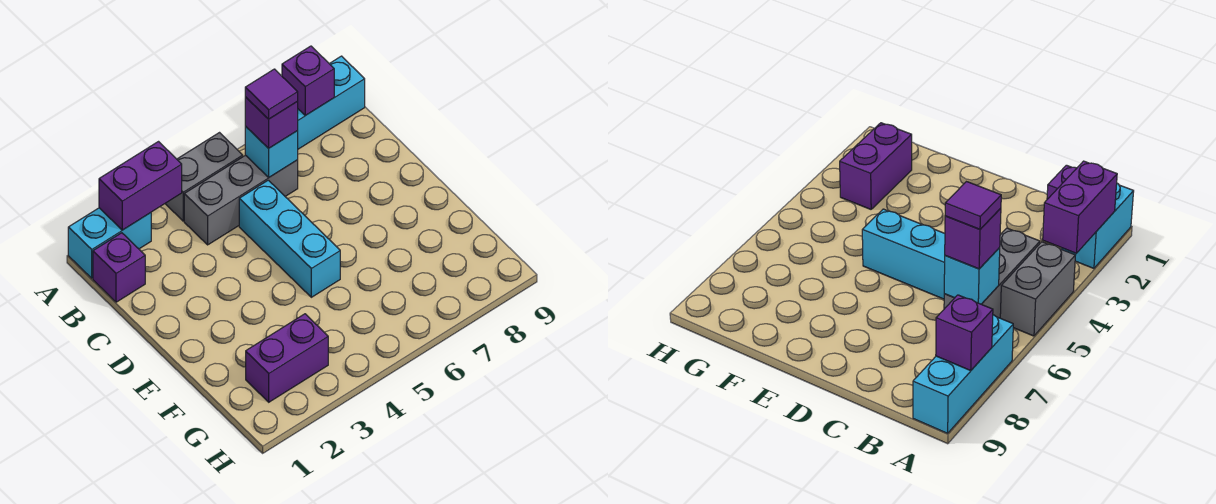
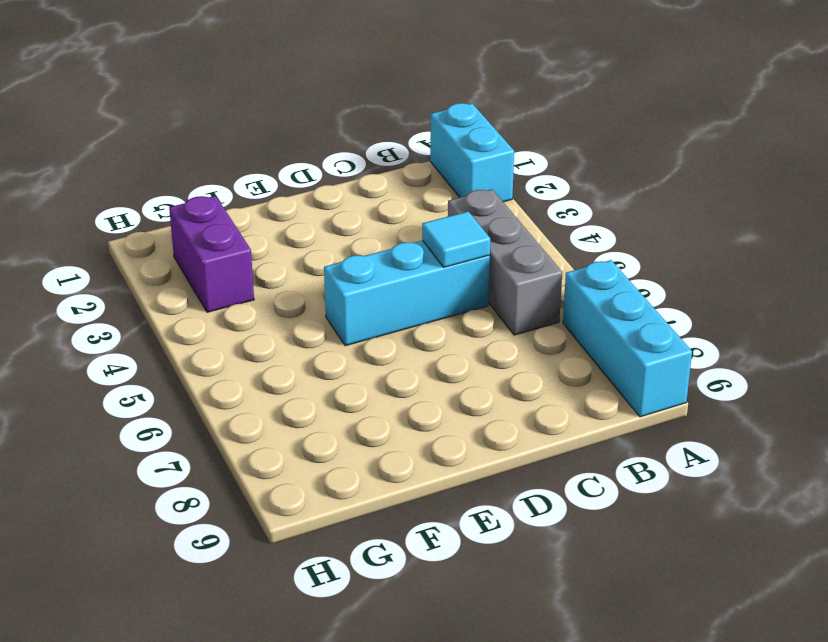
cyan tile C5 level 2 -> none
none -> grey brick A4:A5 level 1
none -> purple brick B1 level 1
none -> purple brick A2:A3 level 2

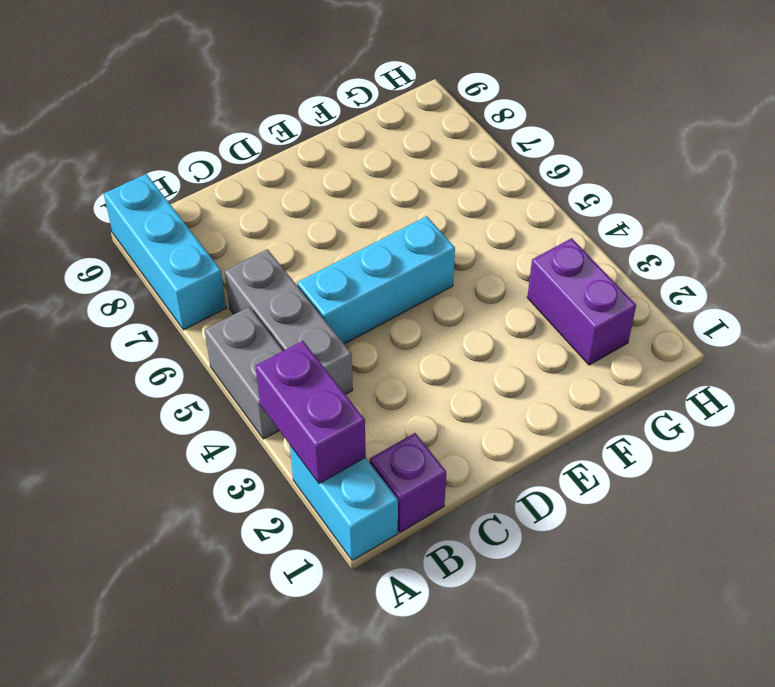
none -> purple brick A8 level 2
none -> cyan brick B6 level 2
none -> purple brick B6 level 3

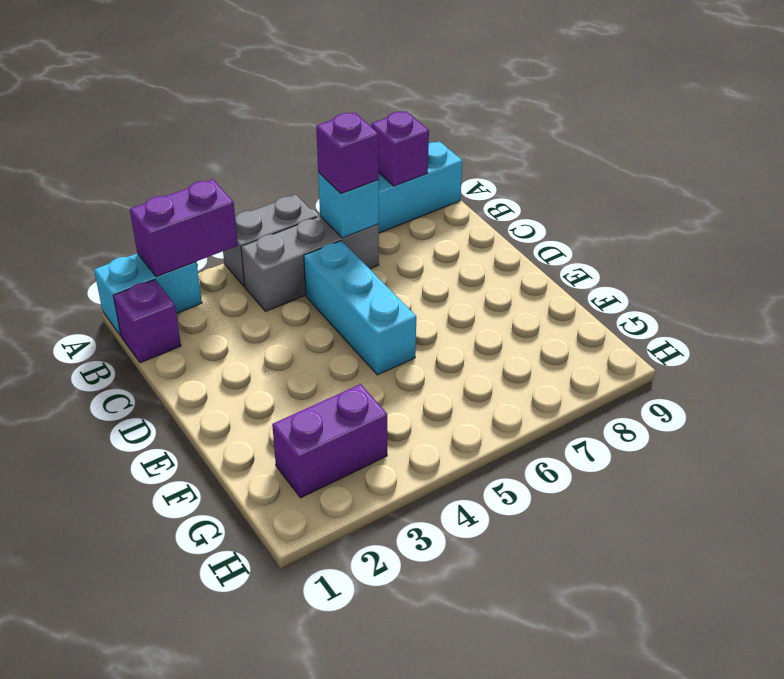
none -> purple tile B6 level 4

